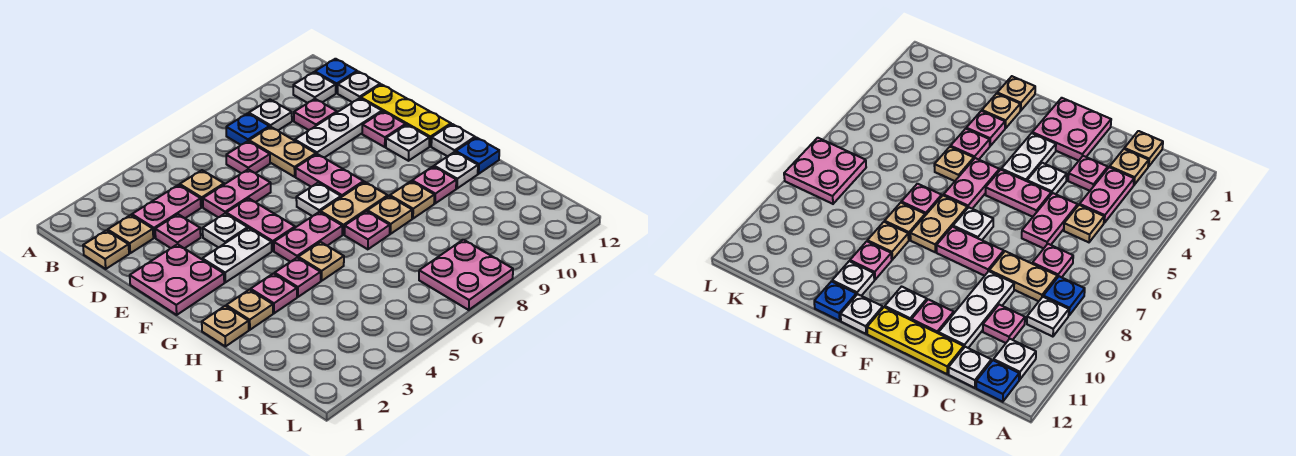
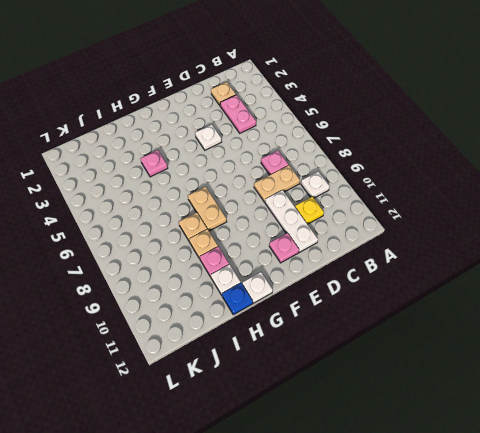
yellow plate C10 level 1 -> pink plate C10 level 1
none -> blue plate B8 level 1
none -> white plate B11 level 1
none -> blue plate B12 level 1
none -> tan plate C1 level 1

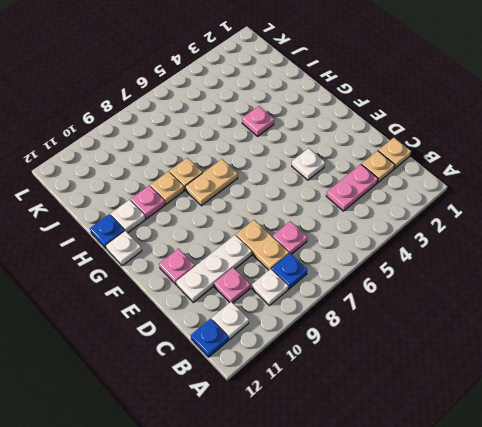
none -> tan plate C5 level 1
none -> white plate C12 level 1
none -> pink plate D3 level 1
none -> pink plate D5:D6 level 1

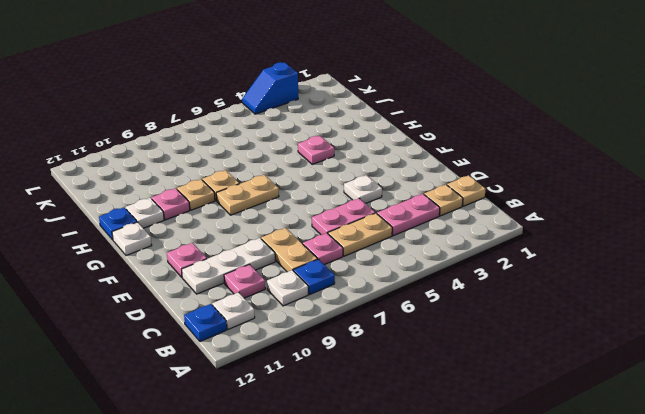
tan plate C5:C6 level 1 -> tan plate C5 level 1
blue slope L3:L4 level 1 top 3 -> none
none -> white plate C12 level 1
none -> pink plate D3 level 1
none -> yellow plate D12:F12 level 1
none -> pink plate E1:F2 level 1

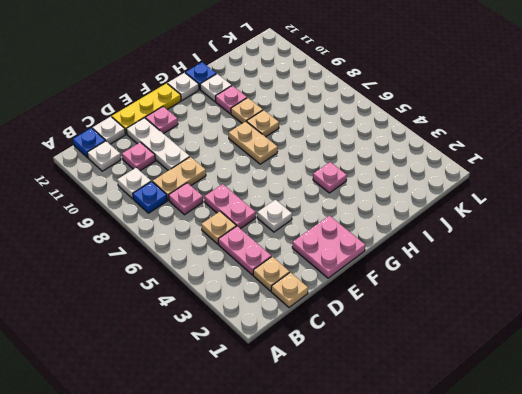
none -> pink plate D3 level 1
none -> pink plate E5:F5 level 1
none -> pink plate E8:F8 level 1
none -> white plate F3:F4 level 1

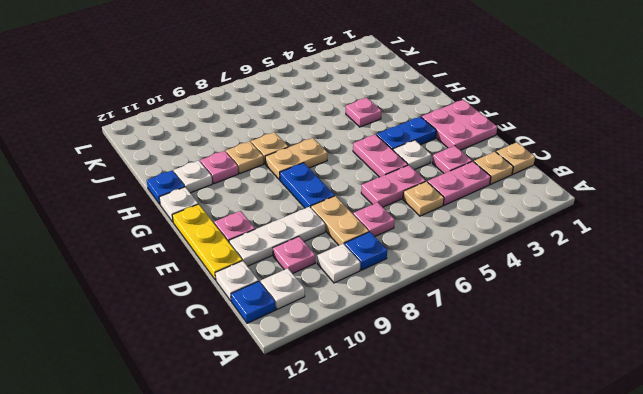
blue plate E8:F8 level 1 -> pink plate E8:F8 level 1
blue plate F3:F4 level 1 -> white plate F3:F4 level 1
none -> white plate F7 level 1
none -> white plate F11 level 1
none -> pink plate G5:G6 level 1
none -> tan plate H1 level 1

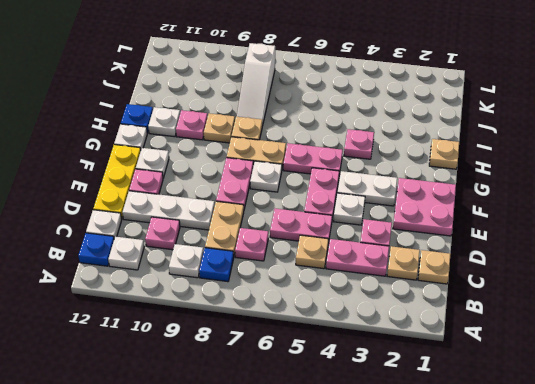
white slope I8:K8 level 1 top K -> pink plate K7:L8 level 1
none -> tan plate H2 level 1
none -> pink plate H3 level 1
none -> tan plate H5 level 1
none -> pink plate H7 level 1

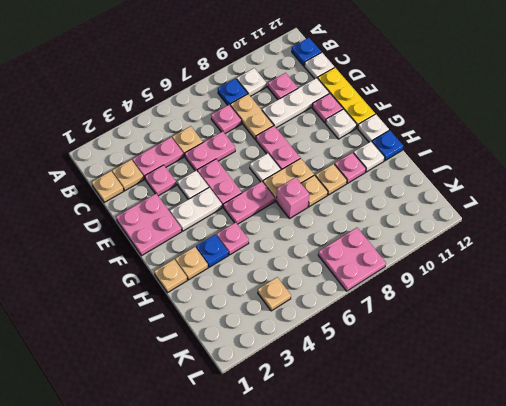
blue plate H3 level 1 -> pink plate H3 level 1
pink brick H7 level 1 -> pink plate H7 level 1
tan plate K4 level 1 -> tan plate H5 level 1
none -> white plate B11 level 1

